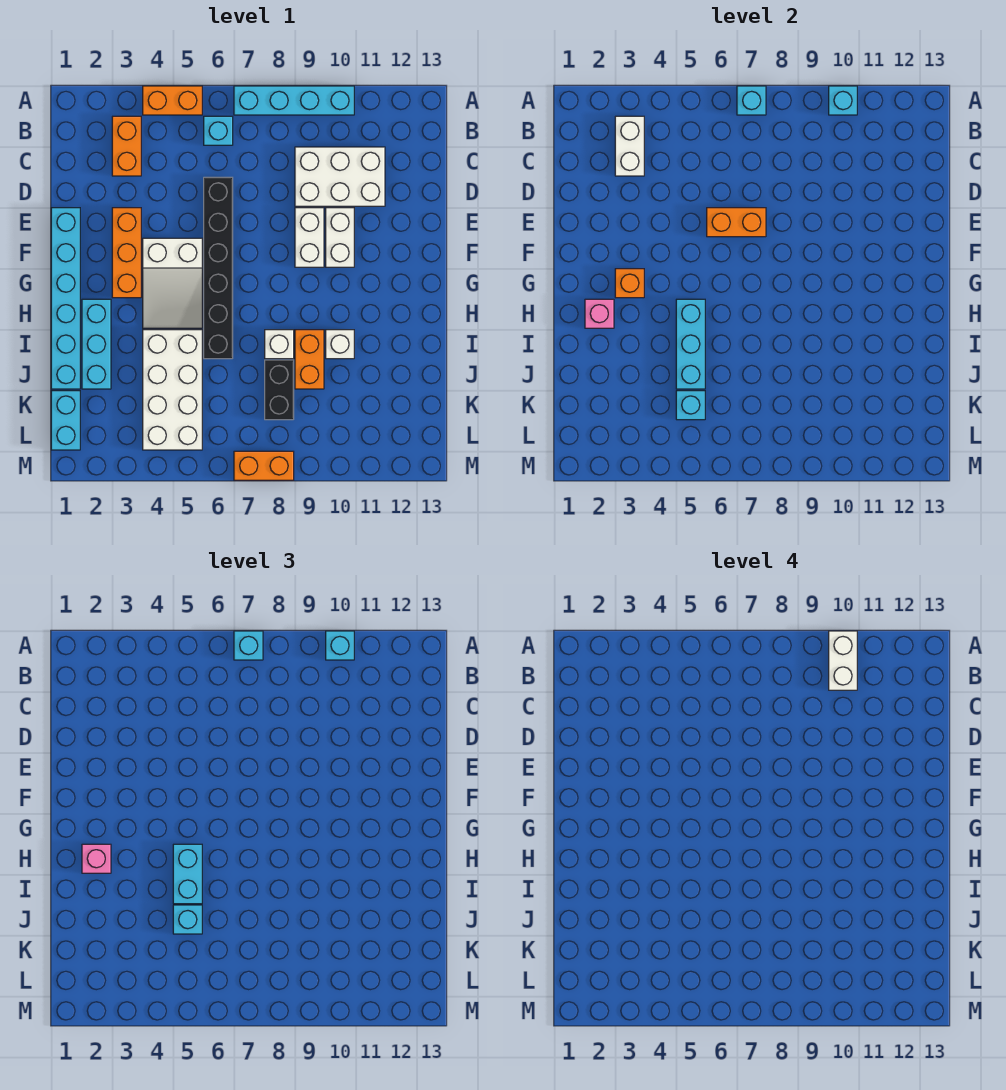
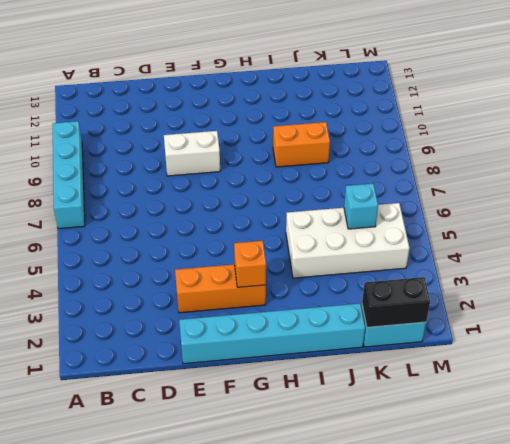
black brick K1:L1 level 2 -> black brick J8:K8 level 1
none -> orange brick A4:A5 level 1
none -> orange brick B3:C3 level 1
none -> cyan brick B6 level 1
none -> white brick C9:D11 level 1

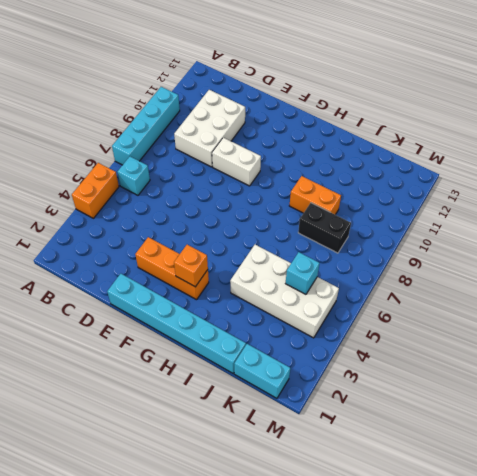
none -> orange brick B3:C3 level 1
none -> black brick D6:I6 level 1
none -> white brick E10:F10 level 1
none -> white slope F4:H5 level 1 top F

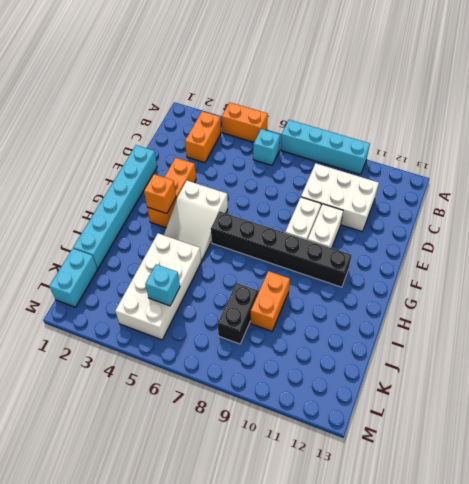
black brick G6:G11 level 1 -> black brick D6:I6 level 1
none -> cyan brick H2:J2 level 1
none -> white brick I8 level 1
none -> white brick I10 level 1
none -> orange brick M7:M8 level 1

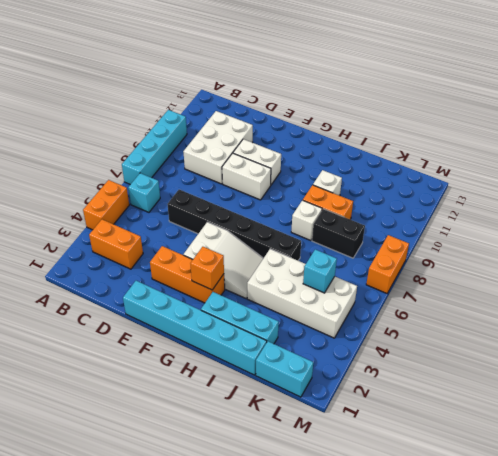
none -> cyan brick A7 level 2
none -> cyan brick A10 level 2
none -> white brick B3:C3 level 2
none -> orange brick E6:E7 level 2

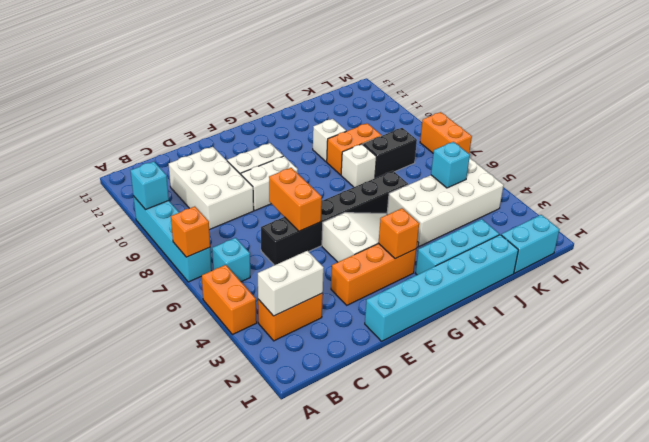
orange brick A7 level 2 -> cyan brick A7 level 2
none -> pink brick H2 level 2
none -> cyan brick H5:J5 level 2
none -> cyan brick A7 level 3
none -> cyan brick A10 level 3

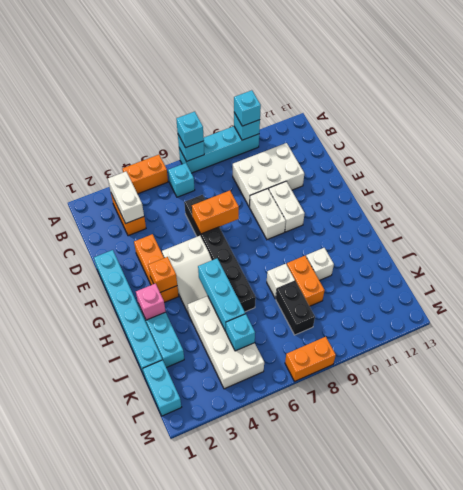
none -> pink brick H2 level 3
none -> cyan brick H5:I5 level 3
none -> cyan brick J5 level 3
none -> white brick A10:B10 level 4

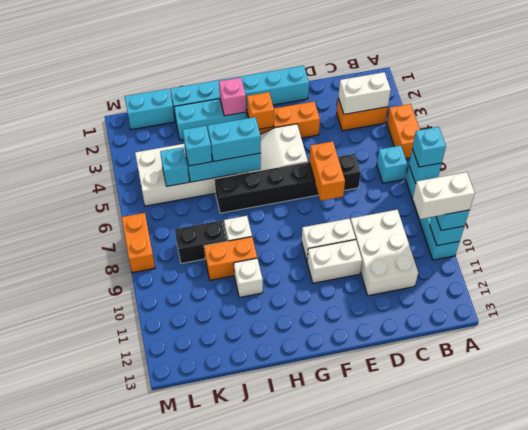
none -> pink brick H2 level 3

